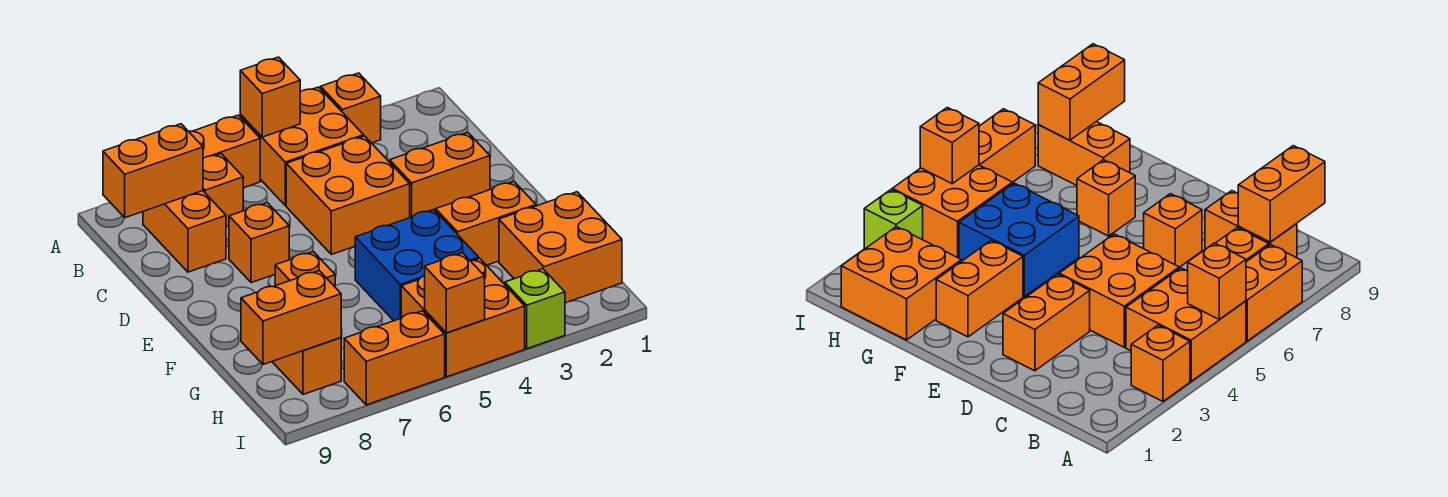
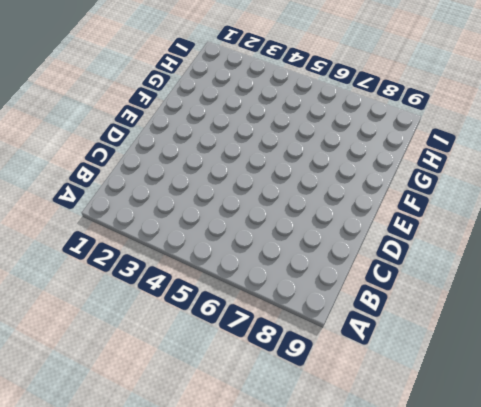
none -> orange brick A3 level 1
none -> orange brick A4:B5 level 1
none -> orange brick A6:A7 level 1

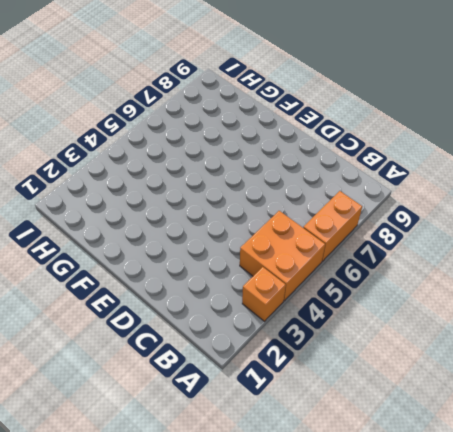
none -> orange brick B7 level 1
none -> orange brick B8:C8 level 1
none -> orange brick C4:D5 level 1

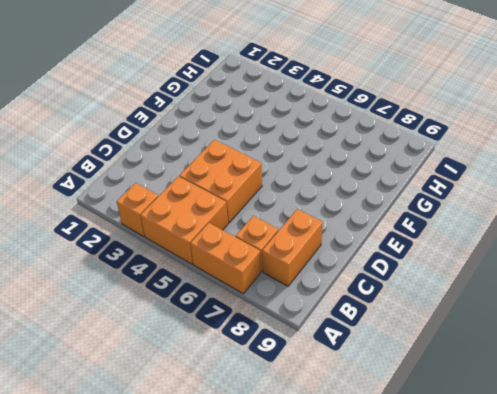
none -> orange brick D2:D3 level 1
none -> orange brick D7 level 1
none -> orange brick F2:F3 level 1

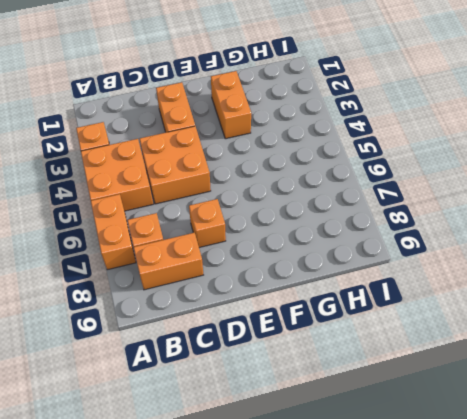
none -> blue brick F4:G5 level 1
none -> orange brick F7 level 1
none -> orange brick G1:H2 level 1

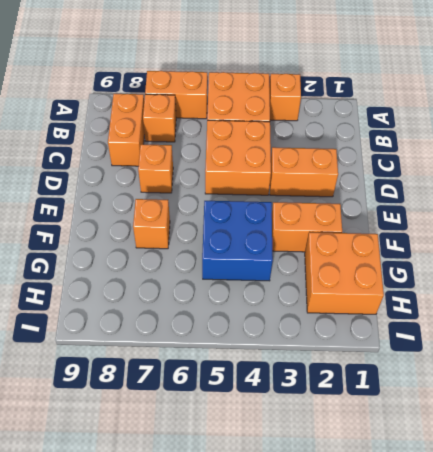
none -> orange brick G8:H8 level 1
none -> orange brick H4:I5 level 1
none -> lime brick I3 level 1

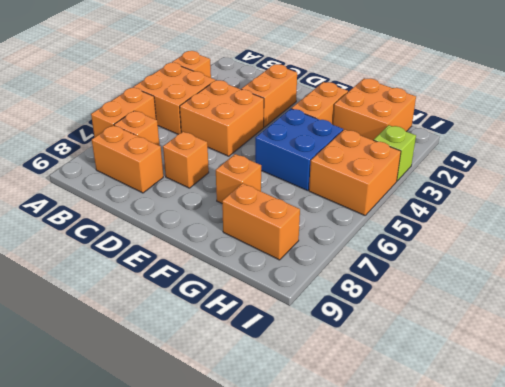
none -> orange brick I6:I7 level 1
none -> orange brick A5 level 2
none -> orange brick B8:B9 level 2

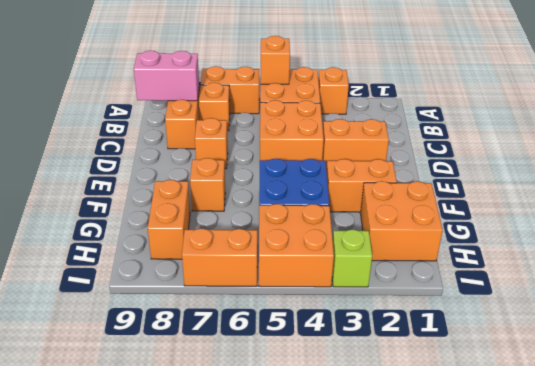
pink brick B8:B9 level 2 -> orange brick B8:B9 level 2
none -> orange brick H8:H9 level 2
none -> orange brick I5 level 2

